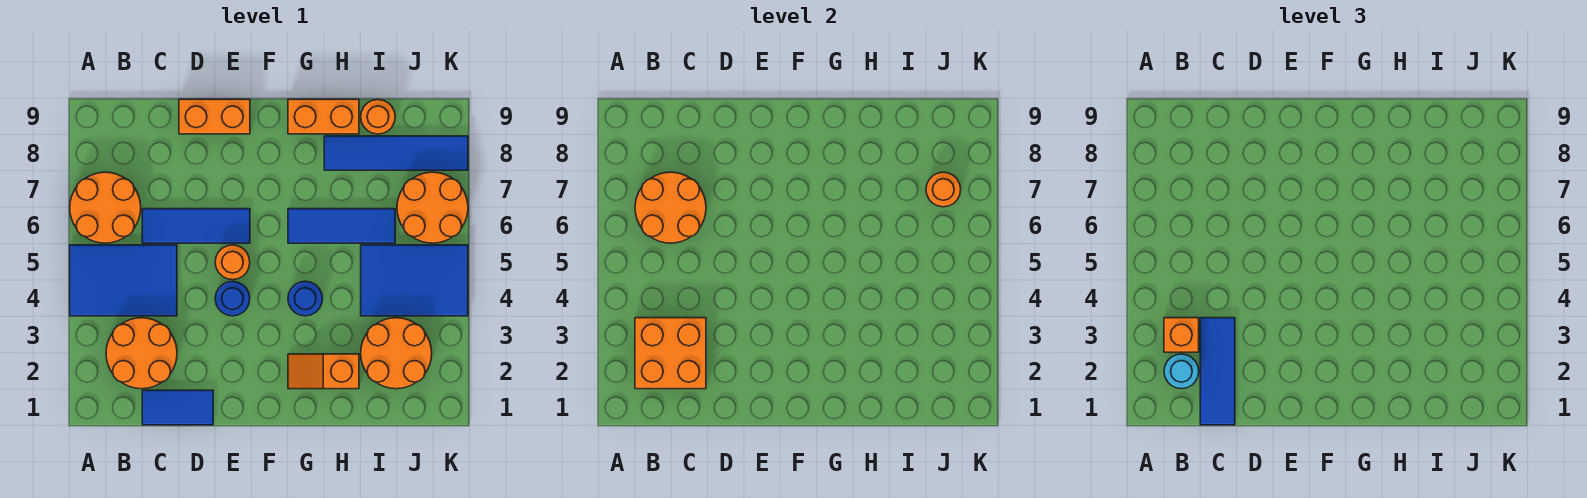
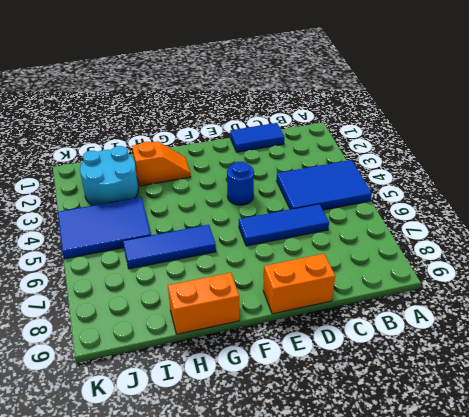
cyan round brick I2:J3 level 1 -> orange round brick I2:J3 level 1
none -> orange round brick A6:B7 level 1
none -> orange round brick B2:C3 level 1
none -> orange round brick E5 level 1

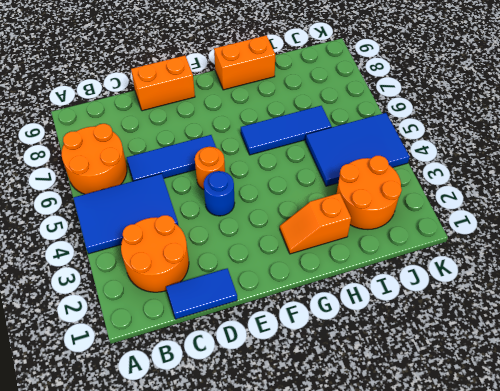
none -> blue round brick G4 level 1
none -> blue tile H8:K8 level 1
none -> orange round brick I9 level 1

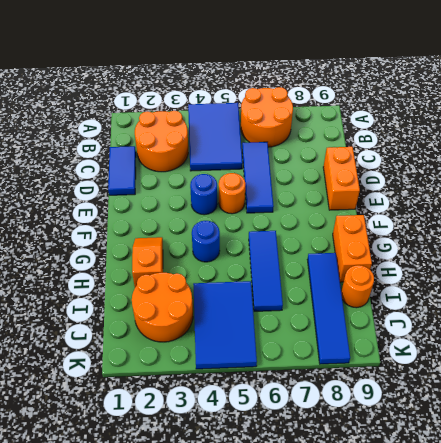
none -> orange round brick J6:K7 level 1
none -> orange brick B2:C3 level 2
none -> orange round brick B6:C7 level 2

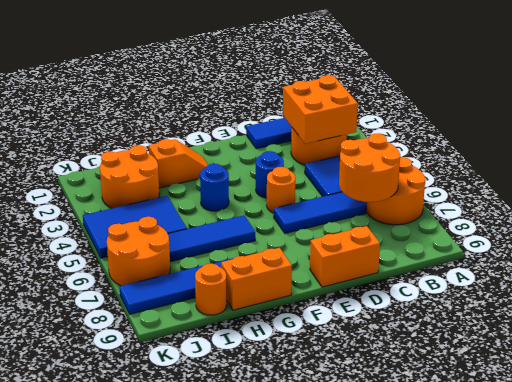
none -> orange round brick J7 level 2
none -> cyan round brick B2 level 3
none -> orange brick B3 level 3

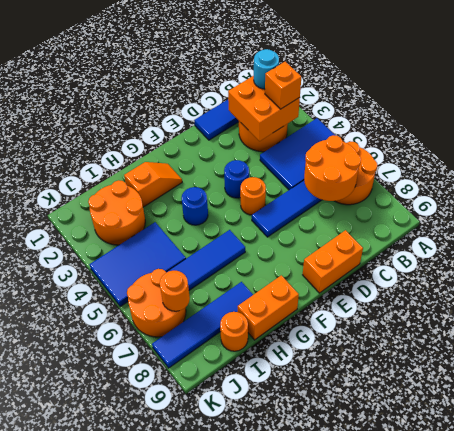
none -> blue tile C1:C3 level 3

